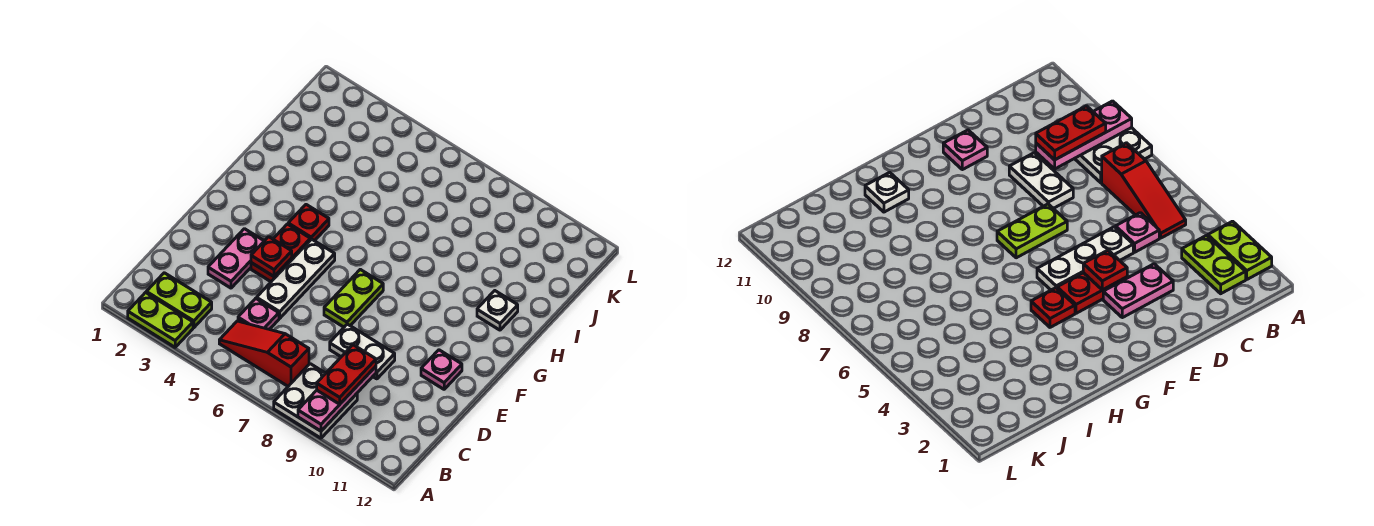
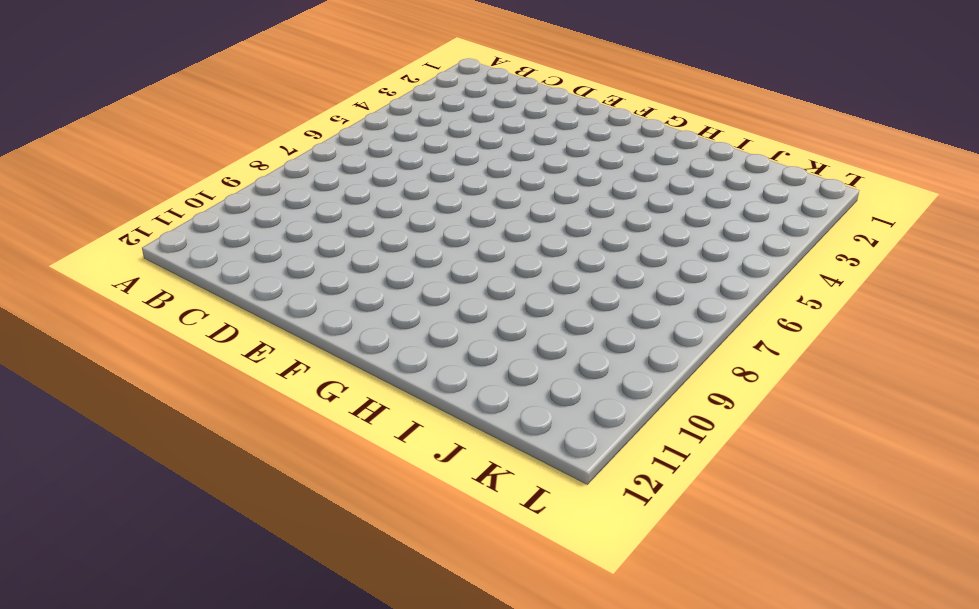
none -> lime plate A2:A3 level 1
none -> white plate A8:B9 level 1
none -> lime plate B2:B3 level 1

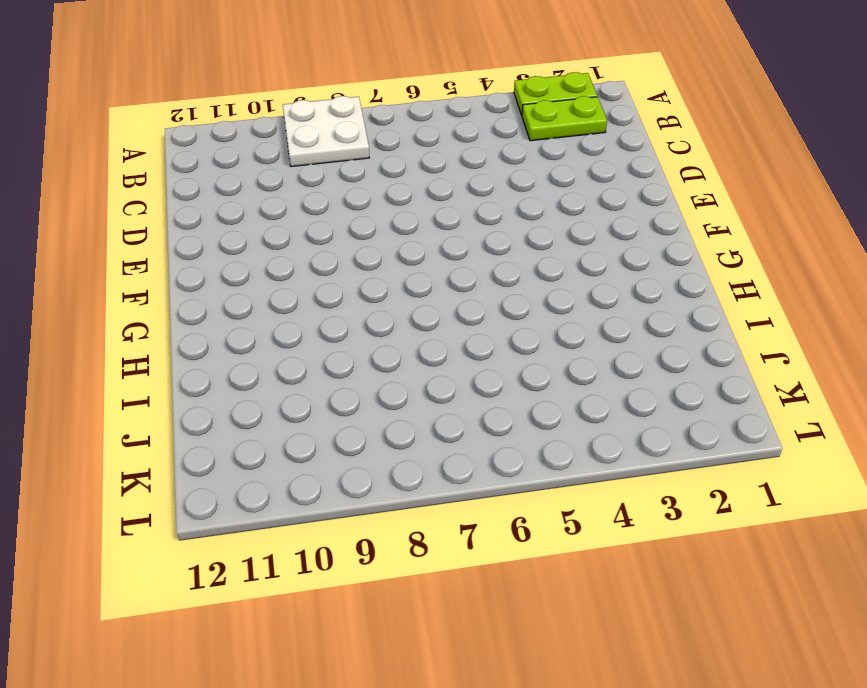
none -> red slope B5:B7 level 1 top 7
none -> pink plate C5 level 1
none -> pink plate D3:E3 level 1

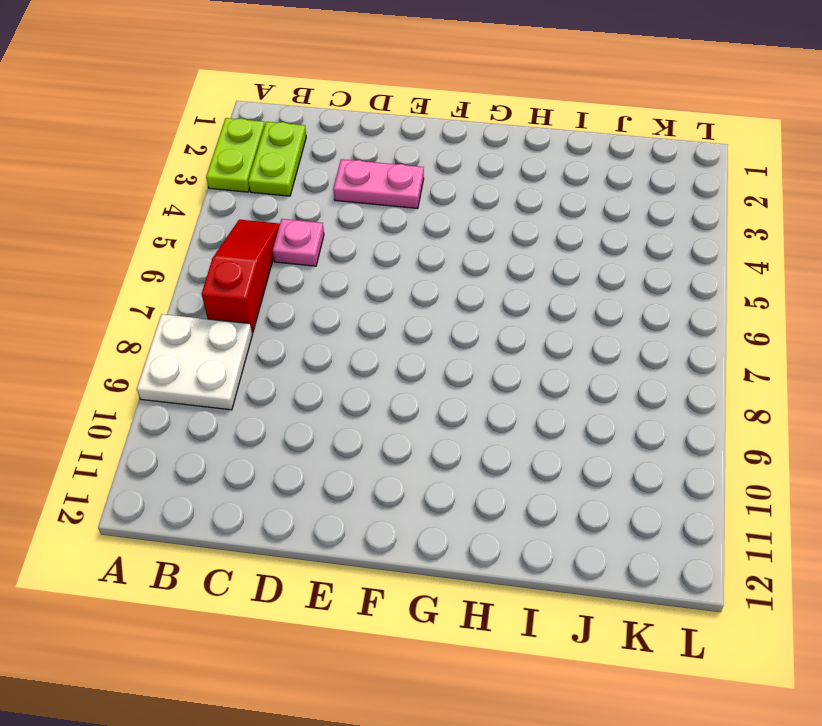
none -> white plate D5:F5 level 1
none -> white plate D8:D9 level 1
none -> red plate E4:F4 level 1

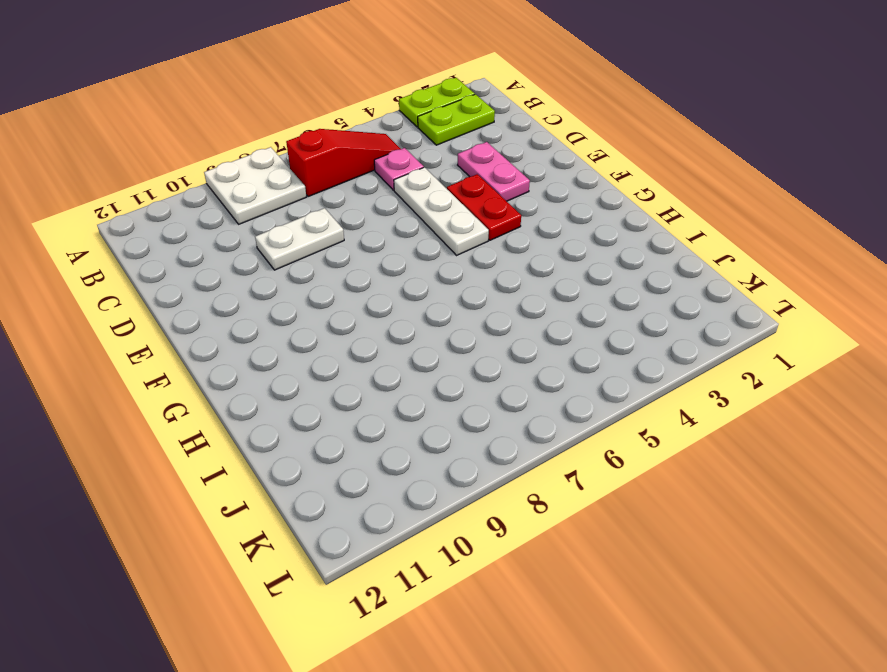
none -> lime plate E7:F7 level 1
none -> pink plate E11 level 1
none -> red plate G4 level 1

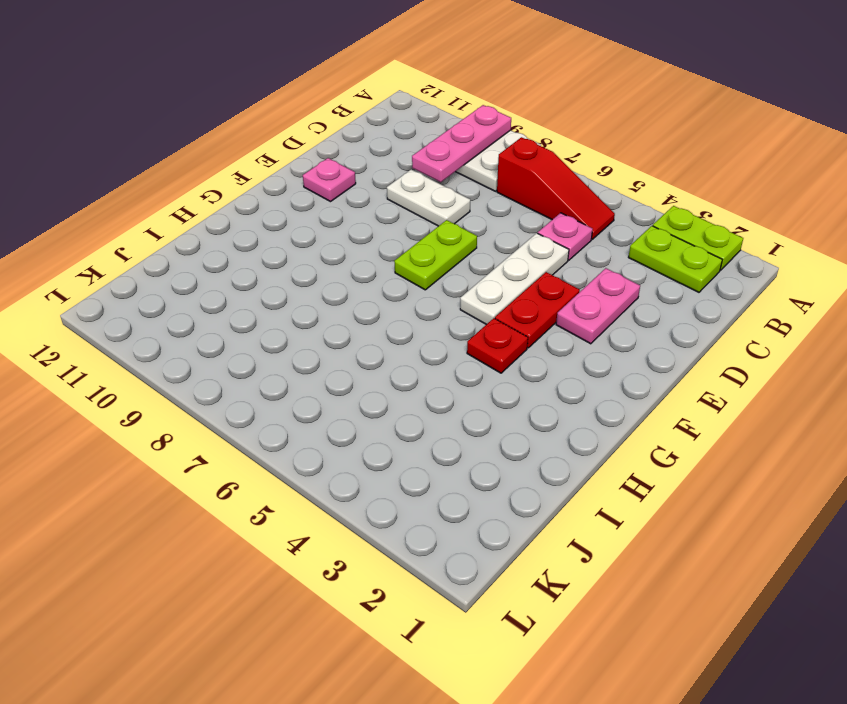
none -> white plate H11 level 1
none -> red plate E4 level 2
none -> red plate B9:C9 level 3

